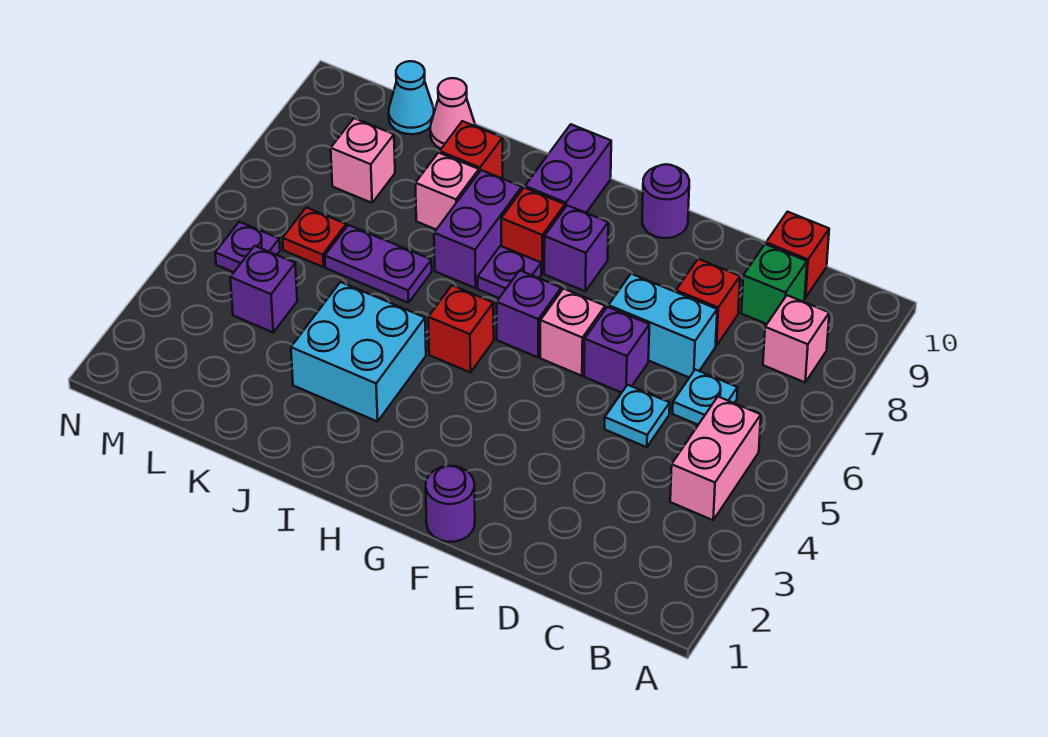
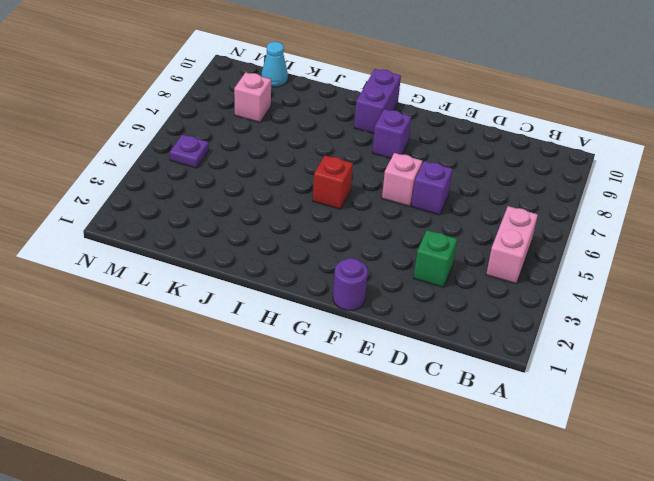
green brick D3 level 1 -> green brick C9 level 1
none -> pink brick B8 level 1
none -> cyan plate C6 level 1
none -> red brick C10 level 1

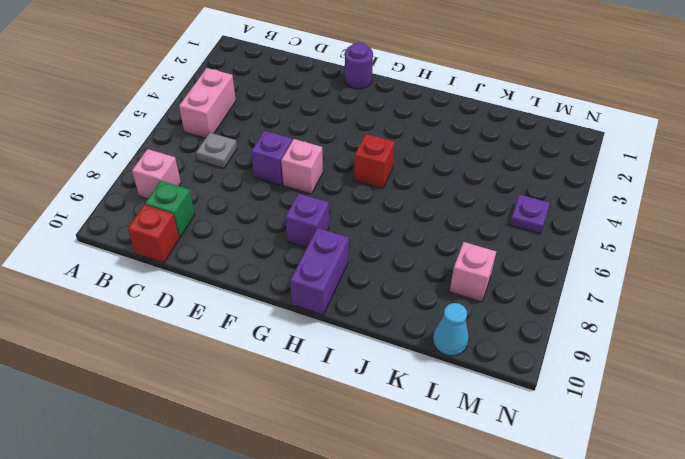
grey plate C6 level 1 -> cyan plate C6 level 1
none -> cyan plate D5 level 1
none -> cyan brick D7:E7 level 1
none -> red brick D8 level 1

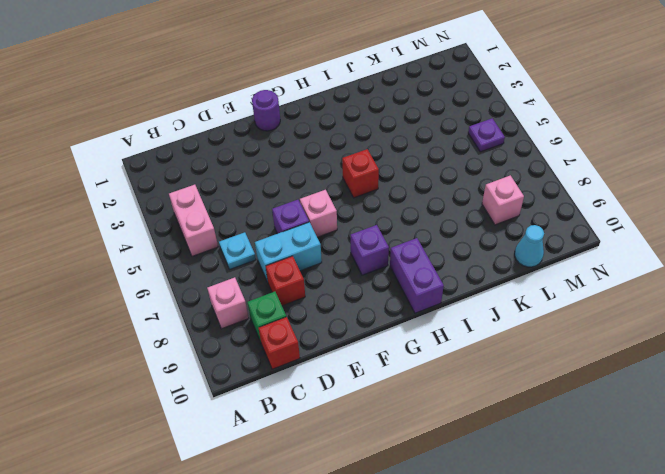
none -> cyan plate D5 level 1
none -> purple round brick F10 level 1
none -> purple brick G6 level 1

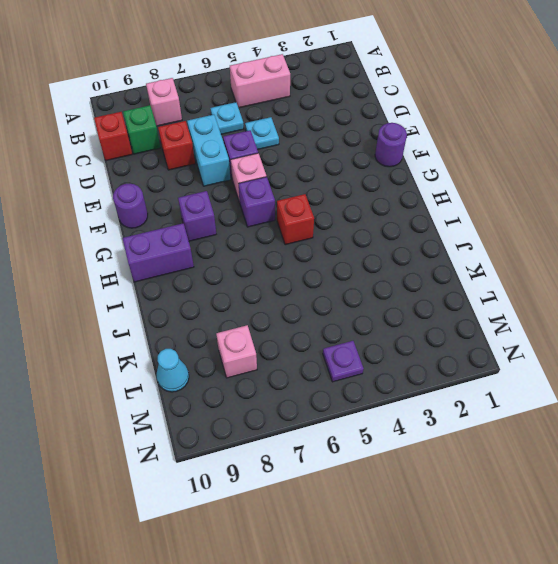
none -> purple plate H7 level 1
none -> red brick H8 level 1
none -> cyan brick I3:J4 level 1

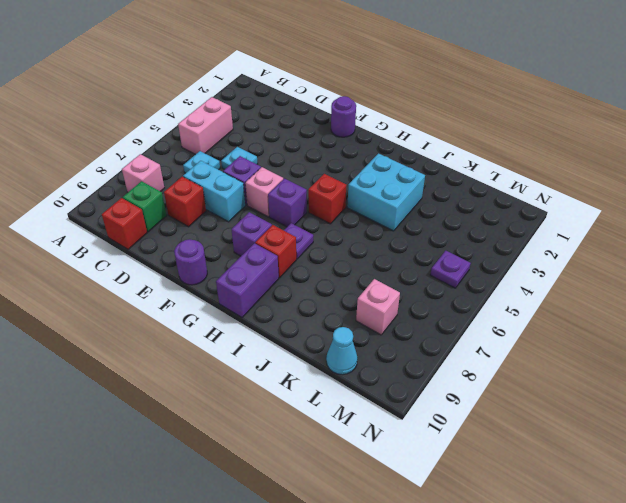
none -> purple brick I7:I8 level 1
none -> purple plate J6:K6 level 1
none -> pink brick J8 level 1

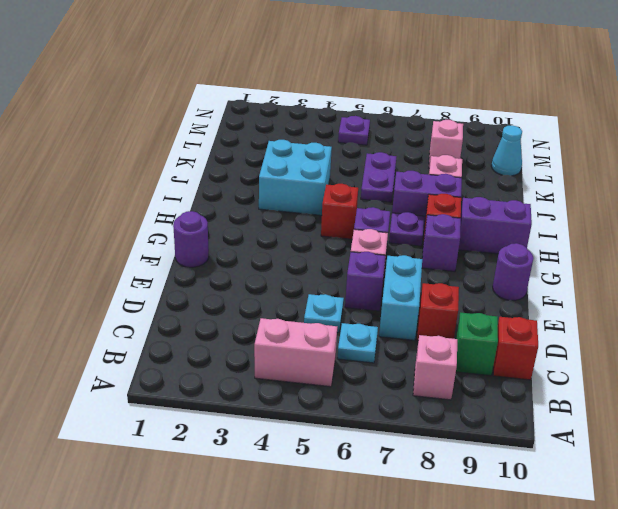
none -> red brick J9 level 1
none -> pink cone K10 level 1
none -> purple brick L4 level 1

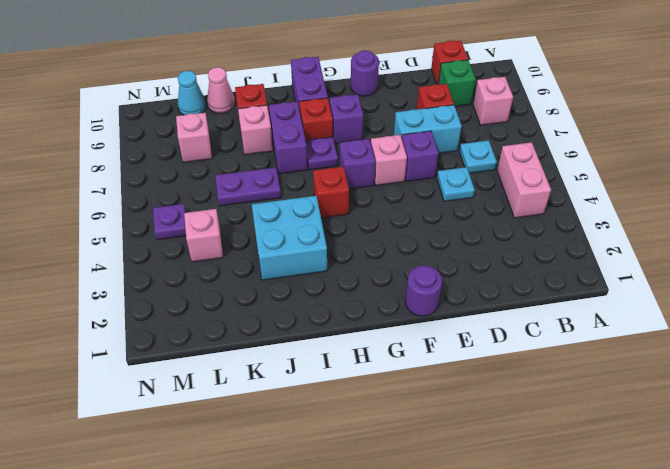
pink brick L4 level 1 -> purple brick L4 level 1
none -> red plate L6 level 1

